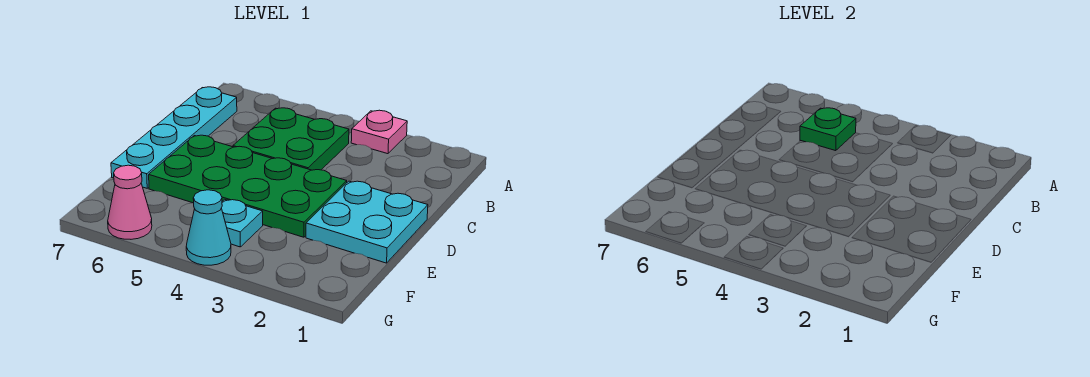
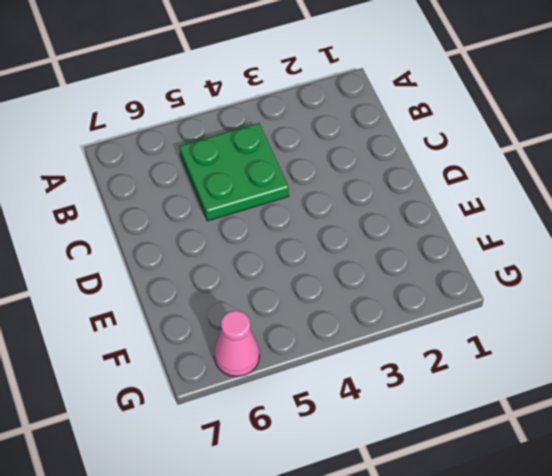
none -> pink plate A3 level 1
none -> cyan plate B7:E7 level 1

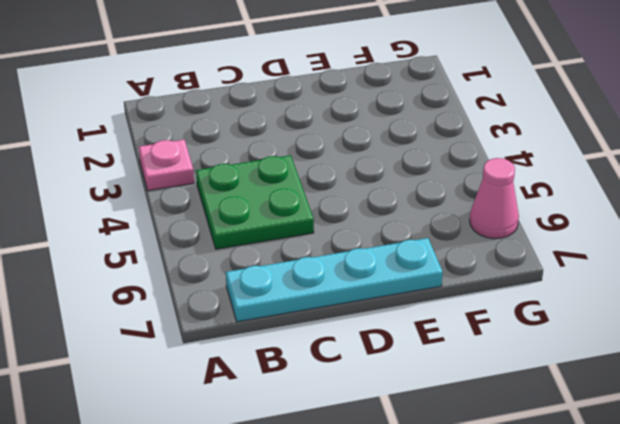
none -> cyan plate D1:E2 level 1
none -> green plate D3:E6 level 1

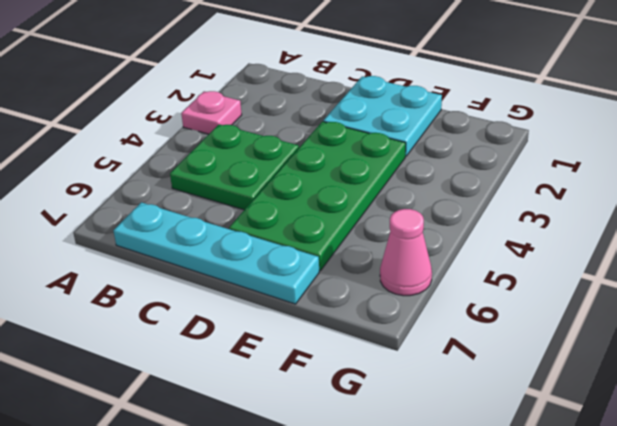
none -> cyan plate F4 level 1
none -> cyan cone G4 level 1

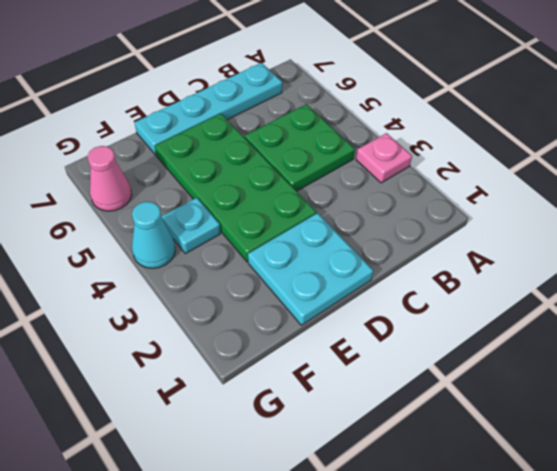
none -> green plate B5 level 2

